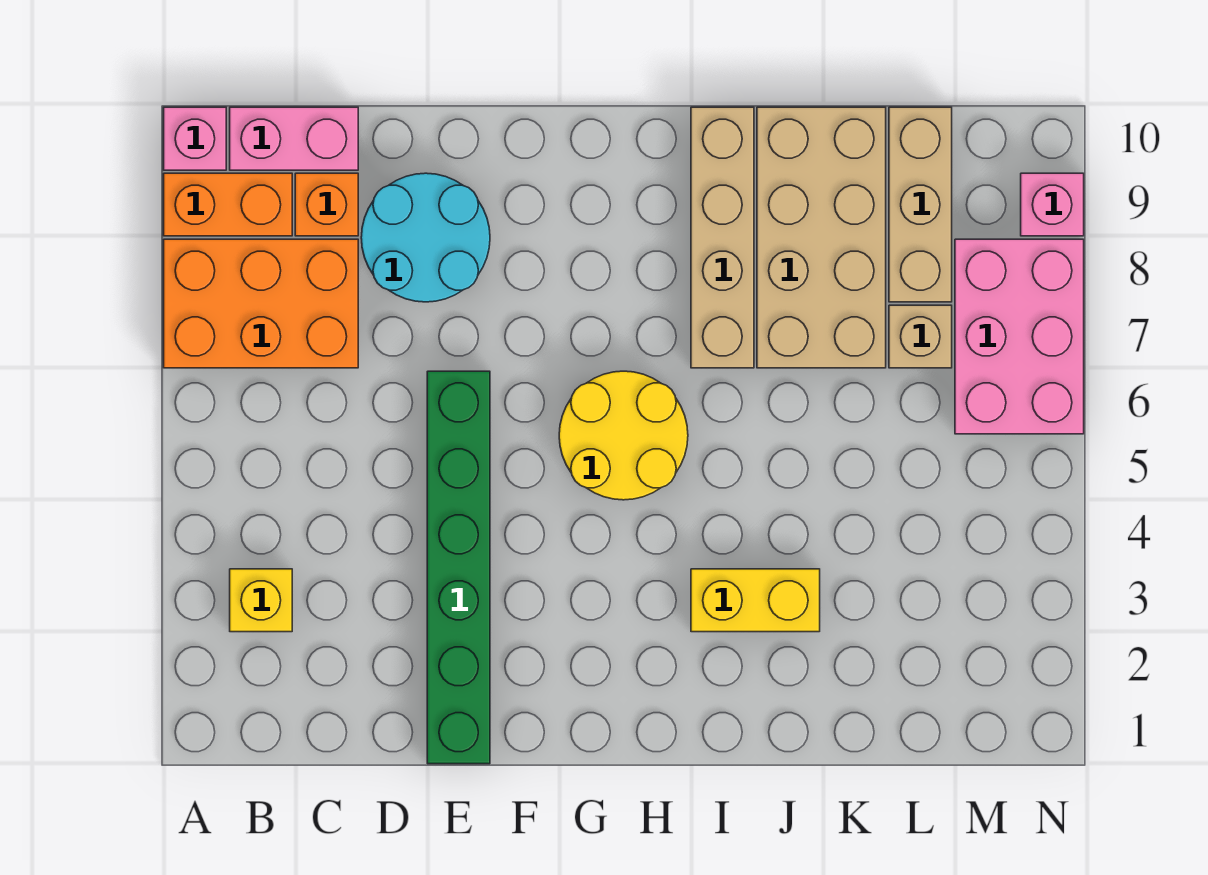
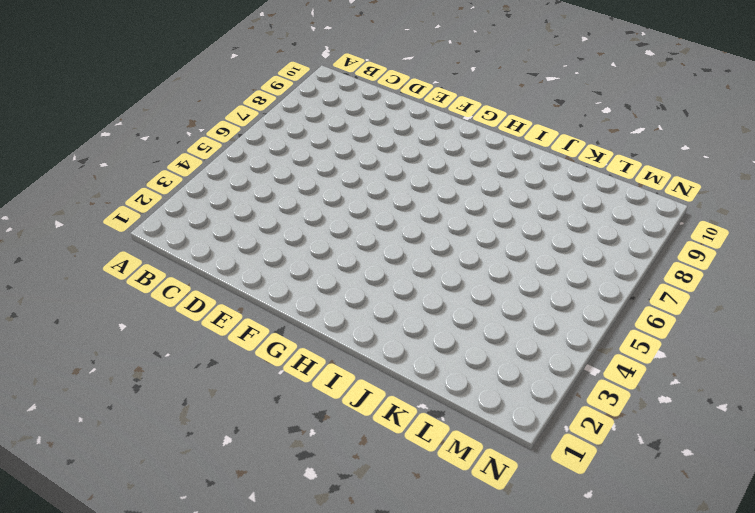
none -> orange brick A7:C8 level 1
none -> orange brick A9:B9 level 1
none -> pink brick A10 level 1

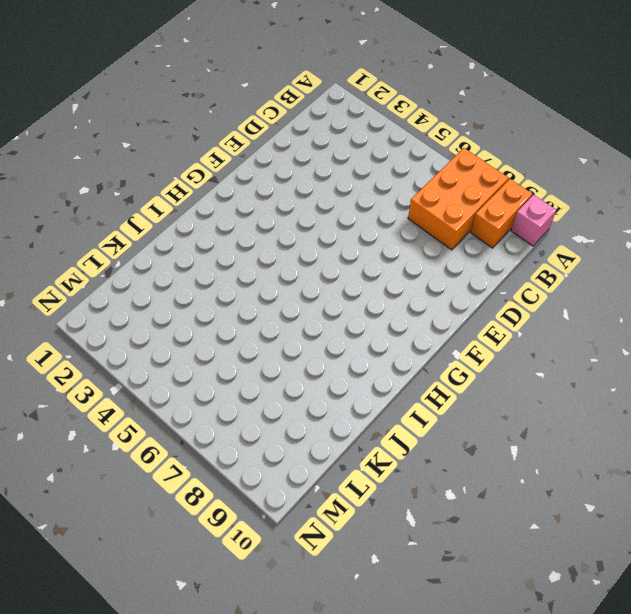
none -> yellow brick B3 level 1
none -> pink brick B10:C10 level 1
none -> orange brick C9 level 1

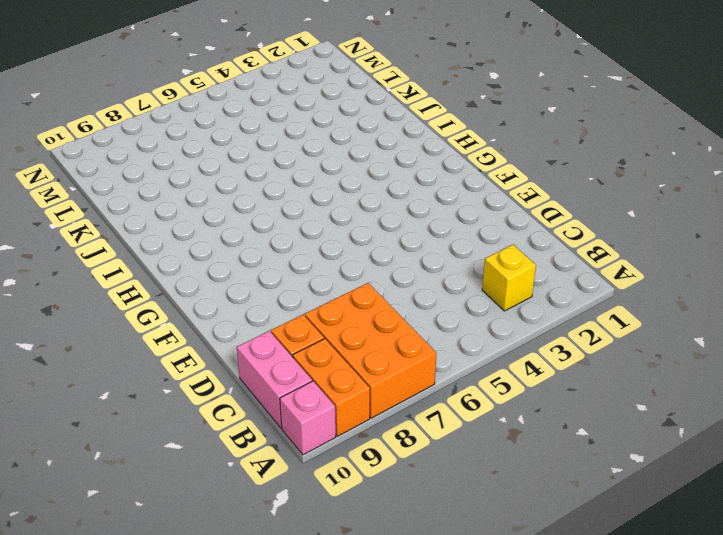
none -> cyan round brick D8:E9 level 1
none -> green brick E1:E6 level 1
none -> yellow round brick G5:H6 level 1

